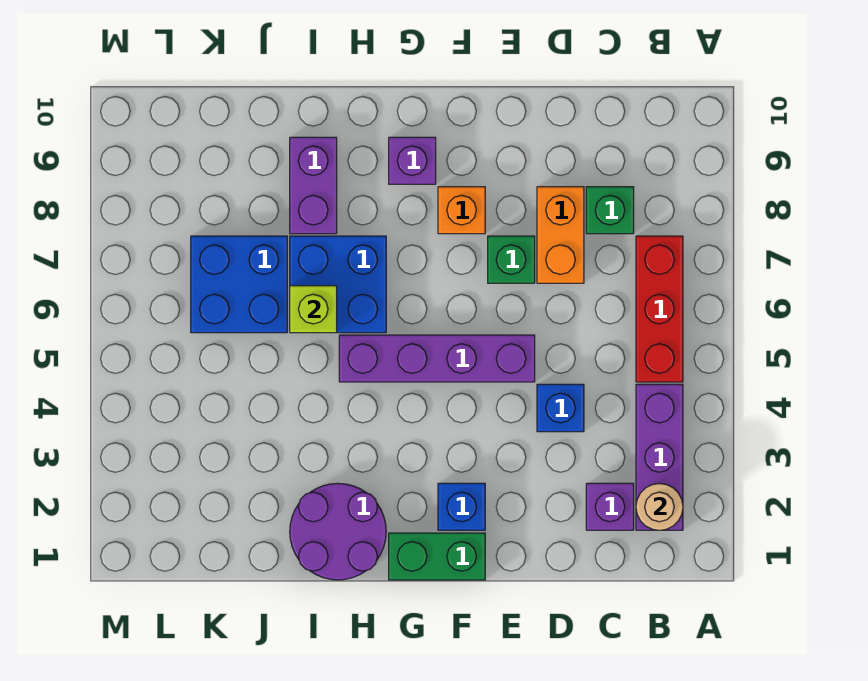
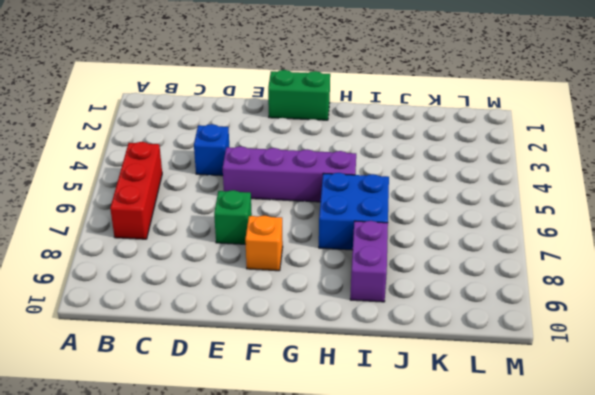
none -> purple brick B2:B4 level 1
none -> purple brick C2 level 1
none -> green brick C8 level 1

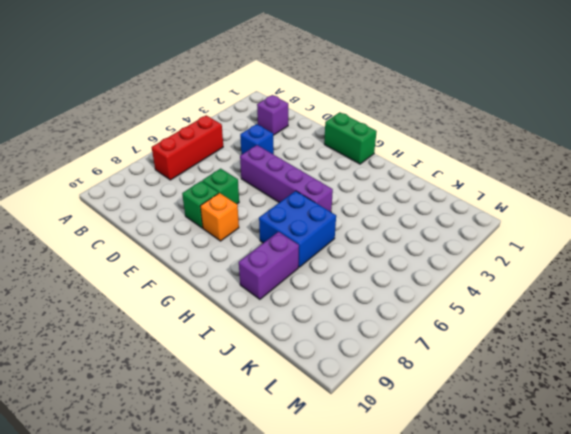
green brick E8 level 1 -> green brick C8 level 1
none -> purple brick B2:B4 level 1
none -> orange brick D7:D8 level 1
none -> blue brick F2 level 1

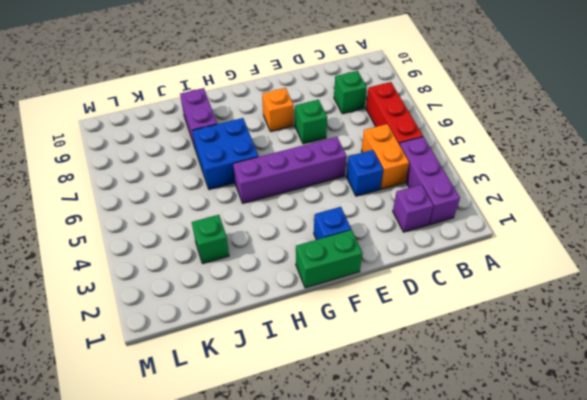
orange brick C4:C5 level 1 -> orange brick D7:D8 level 1
green brick J3 level 1 -> none
none -> purple brick G9 level 1
none -> purple round brick H1:I2 level 1
none -> blue brick J6:K7 level 1

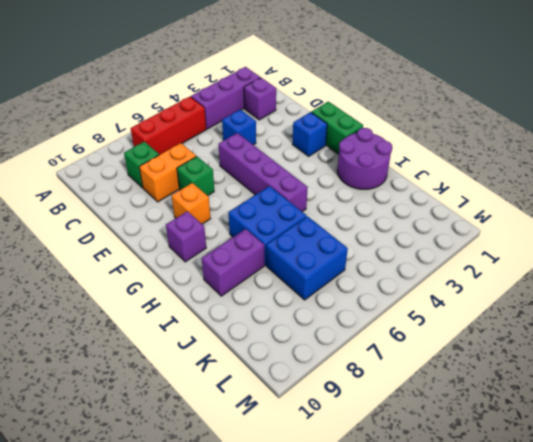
none -> tan round brick B2 level 2
none -> lime brick I6 level 2

